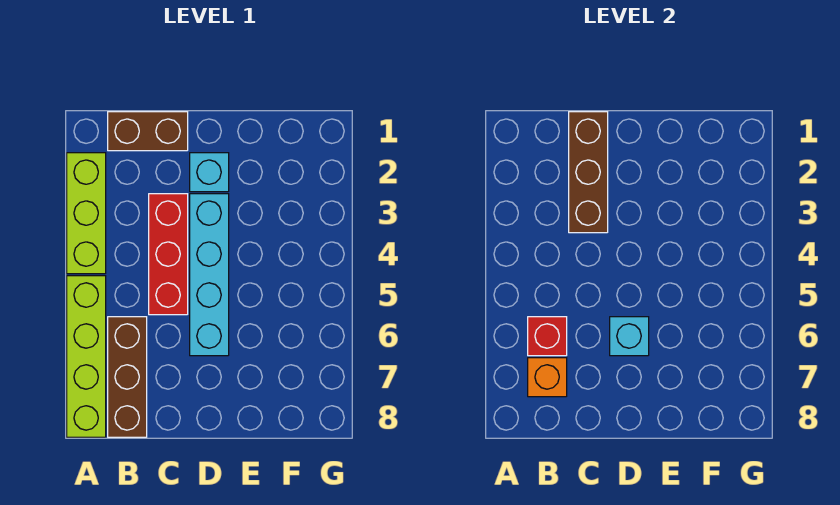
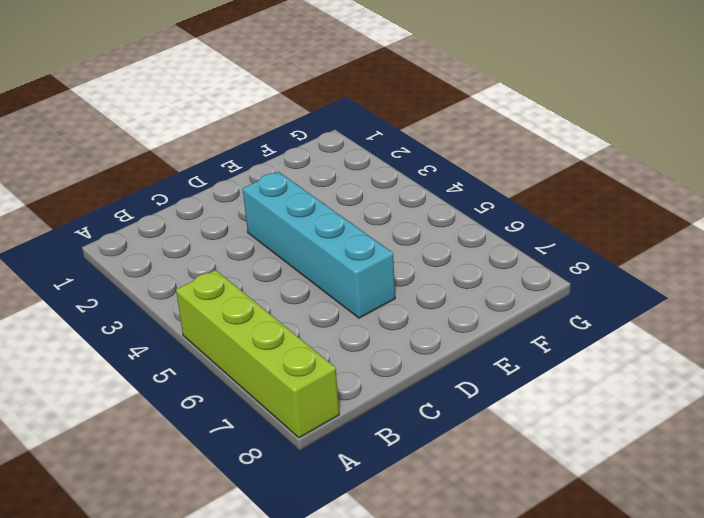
none -> lime brick A2:A4 level 1
none -> brown brick B1:C1 level 1

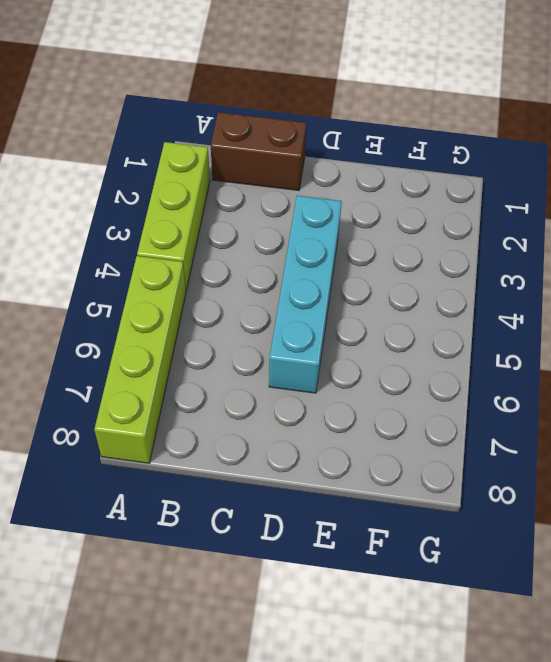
none -> brown brick B6:B8 level 1
none -> red brick C3:C5 level 1

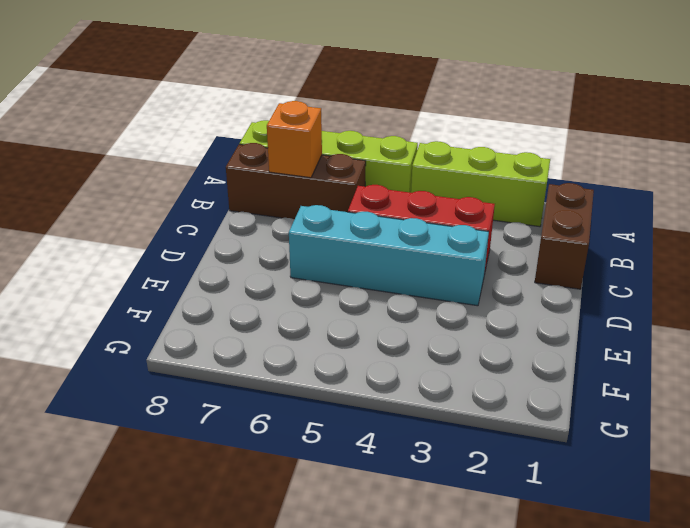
none -> cyan brick D2 level 1
none -> red brick B6 level 2

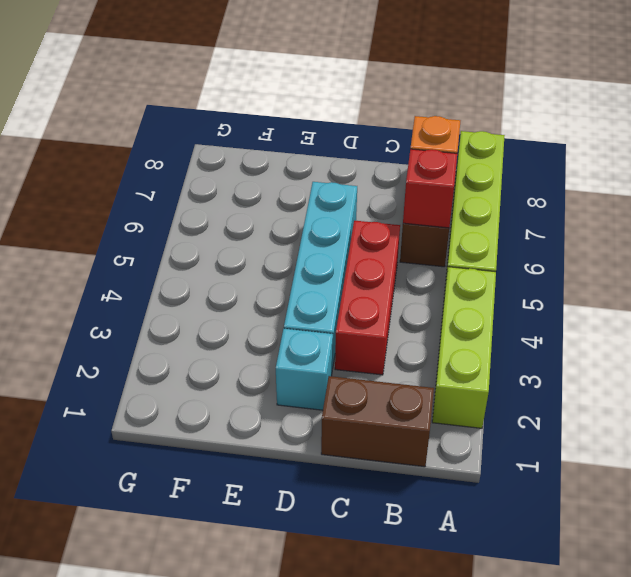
none -> brown brick C1:C3 level 2
none -> cyan brick D6 level 2

